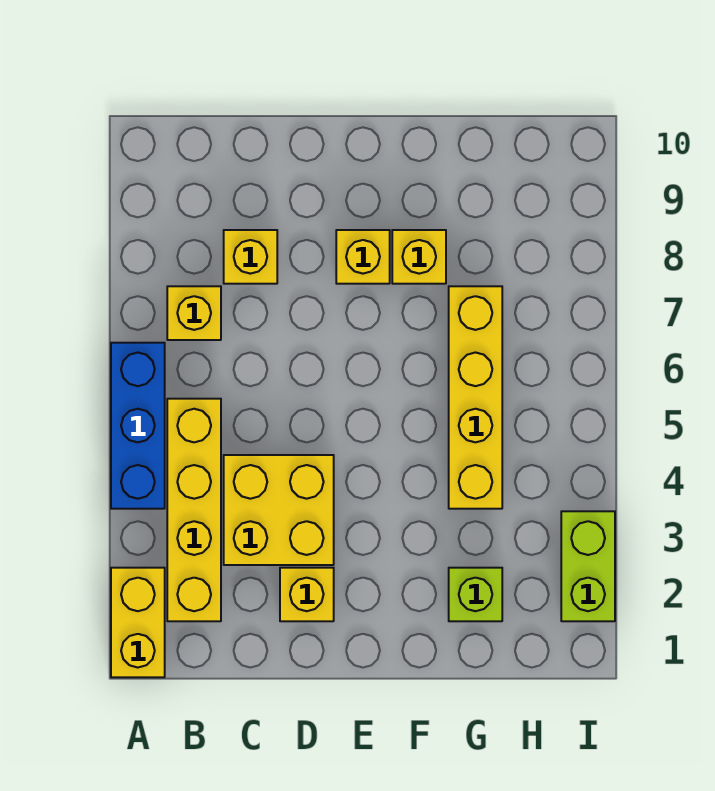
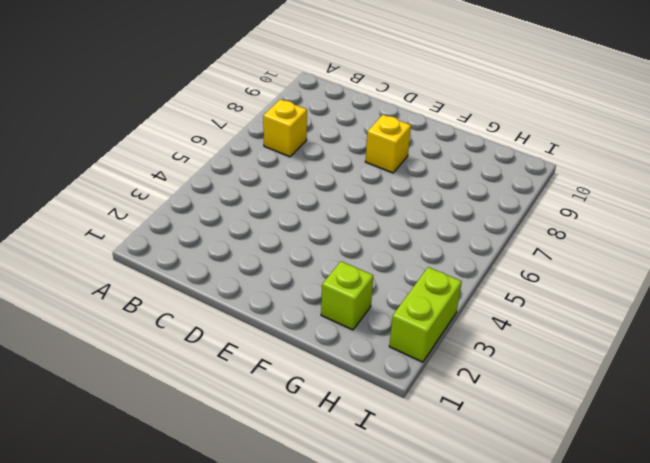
none -> yellow brick A1:A2 level 1
none -> blue brick A4:A6 level 1
none -> yellow brick B2:B5 level 1

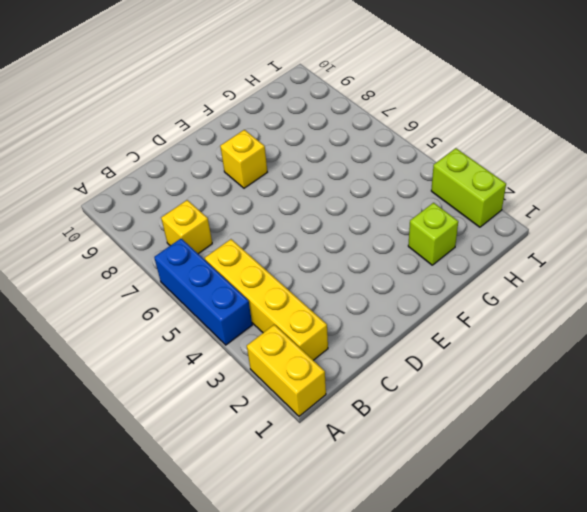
none -> yellow brick C3:D4 level 1
none -> yellow brick C8 level 1
none -> yellow brick D2 level 1

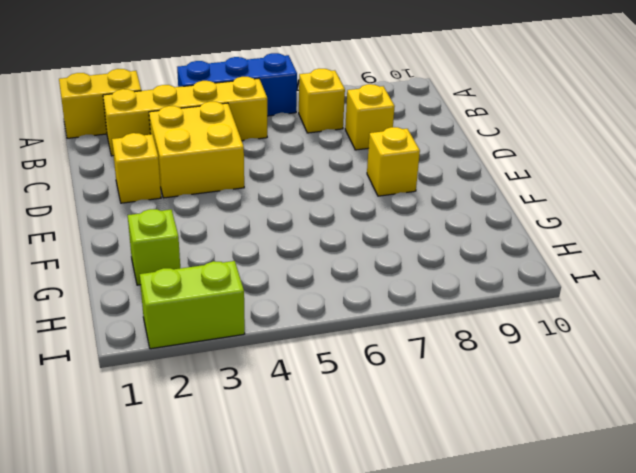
none -> yellow brick F8 level 1
none -> yellow brick G4:G7 level 1

